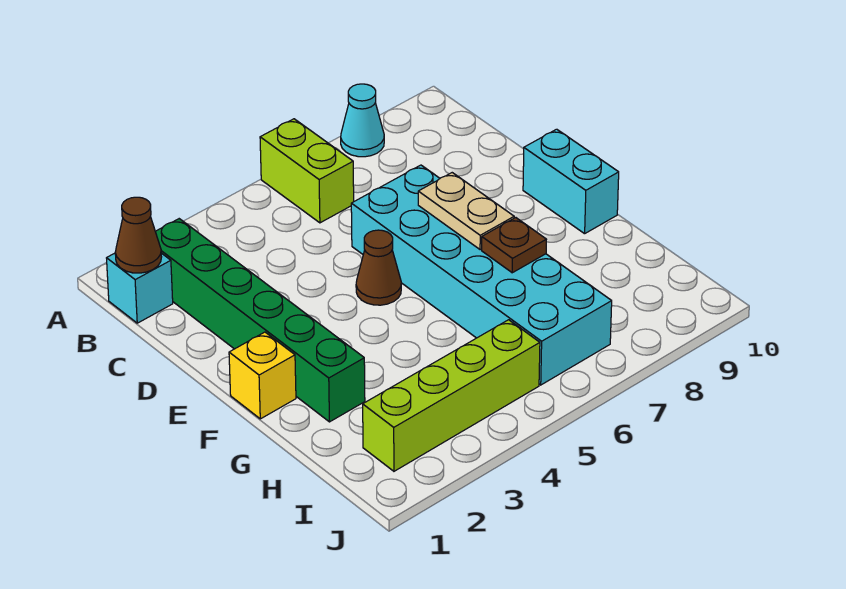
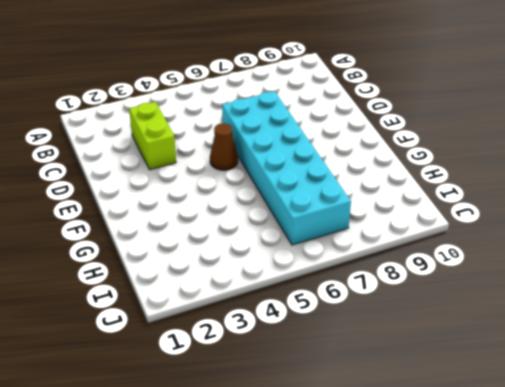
lime brick C3:D3 level 1 -> lime brick A6:B6 level 1
none -> cyan cone A8 level 1
none -> cyan brick B1 level 1
none -> green brick B2:G2 level 1

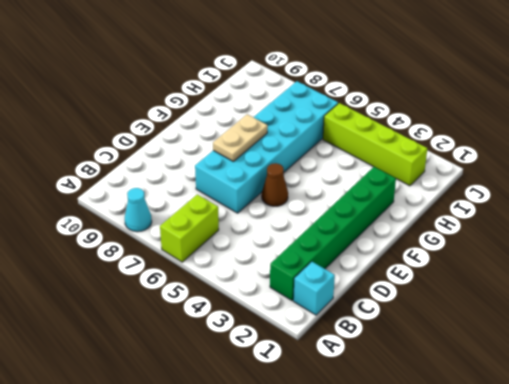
none -> cyan brick E10:F10 level 1
none -> yellow brick F1 level 1
none -> brown cone B1 level 2

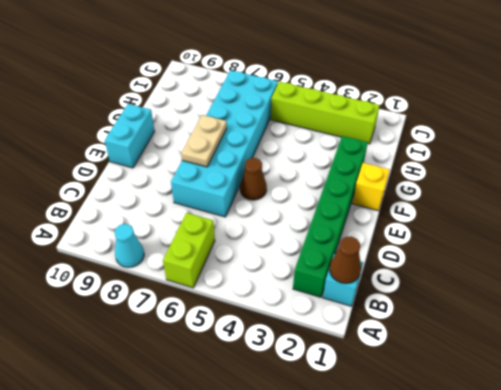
none -> brown plate G7 level 2

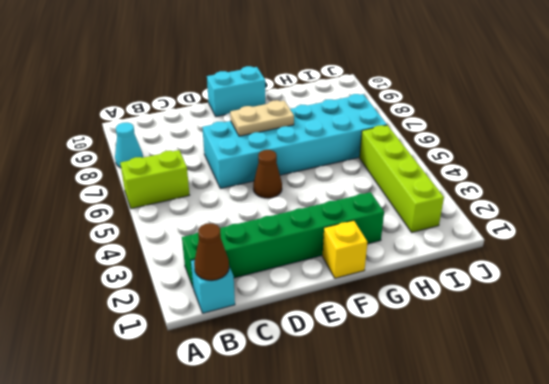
none -> brown plate G7 level 2

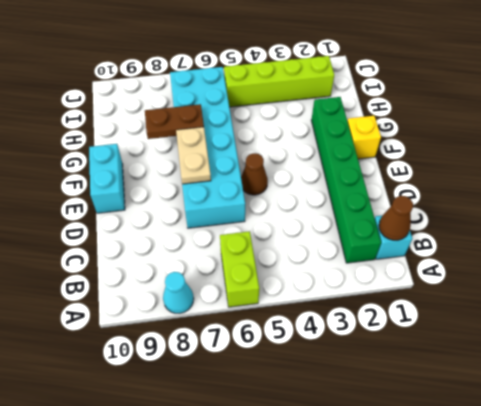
brown plate G7:G8 level 2 -> brown plate G7 level 2

